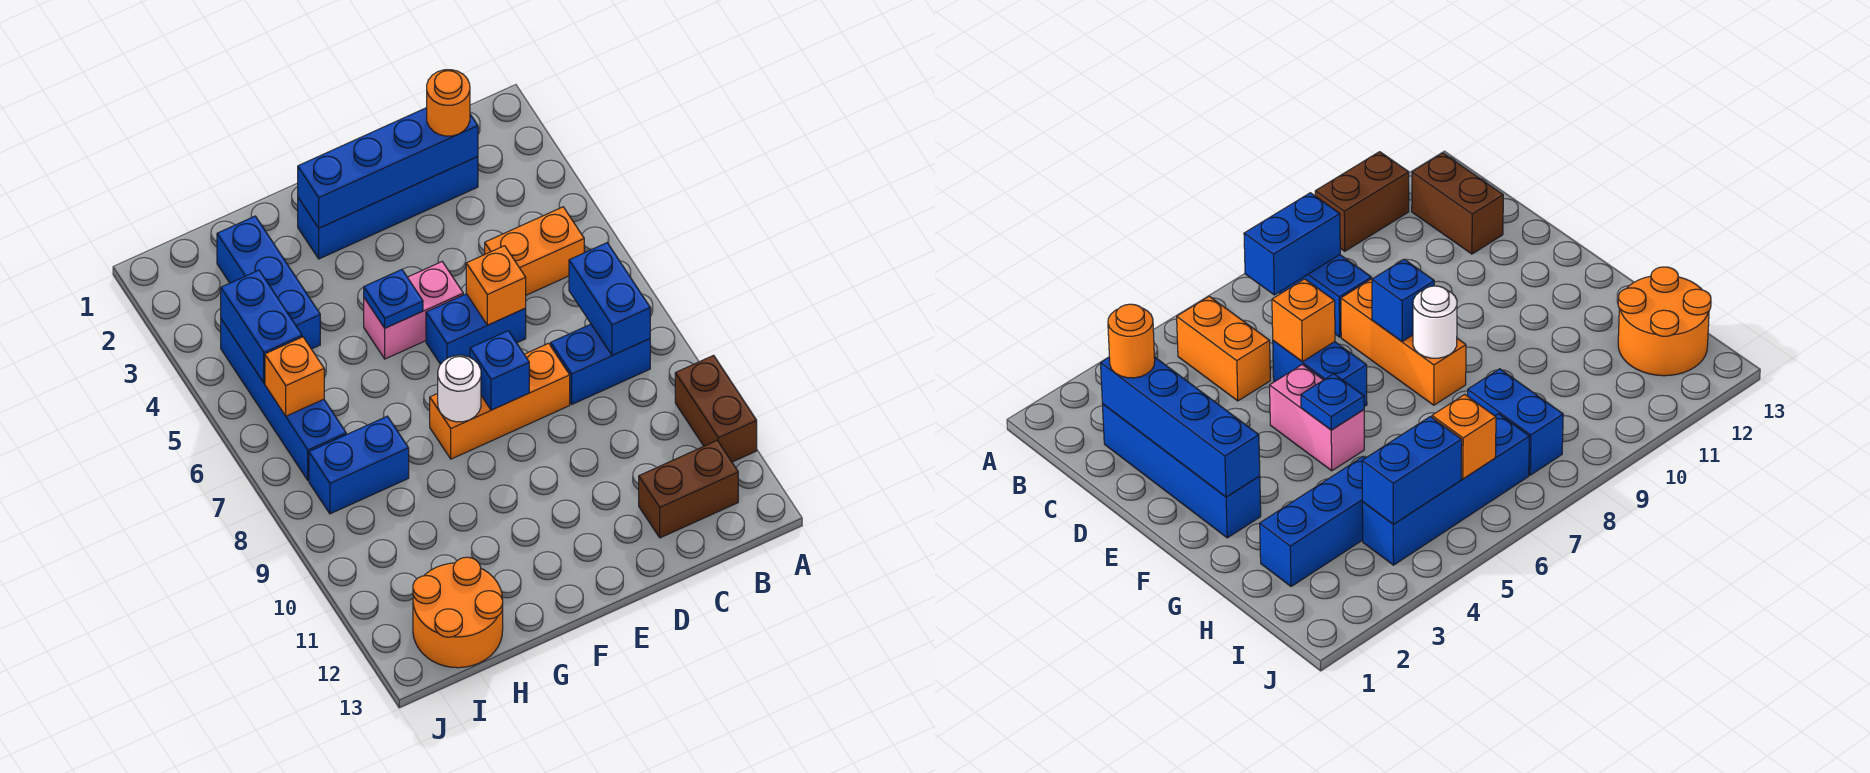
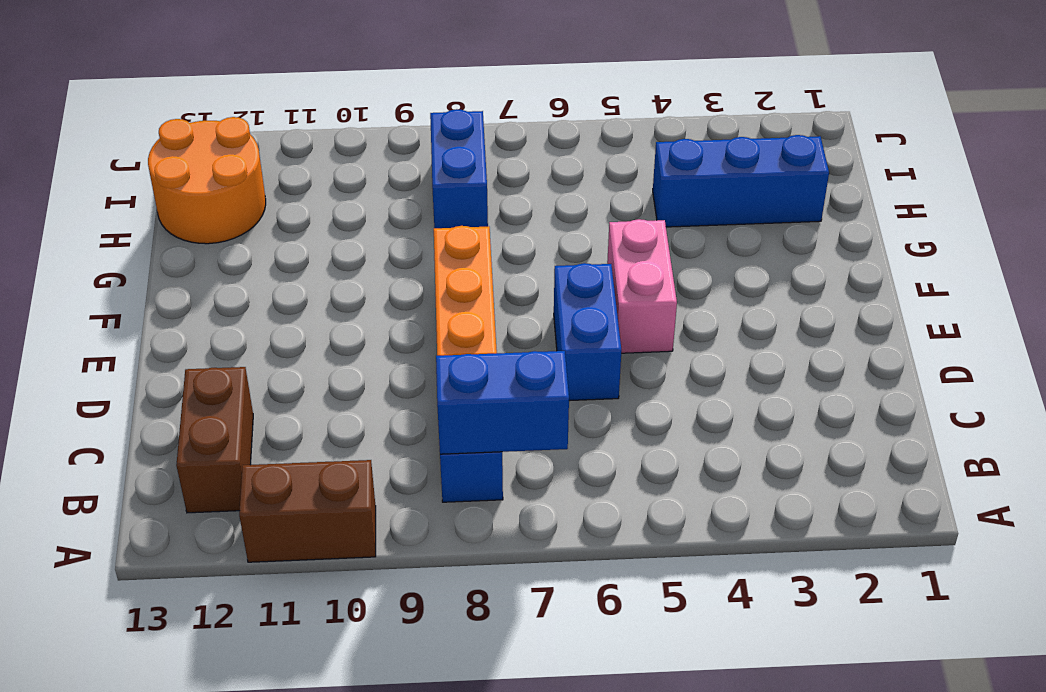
none -> orange brick B5:C5 level 1
none -> blue brick C2:F2 level 1
none -> blue brick I4:I7 level 1

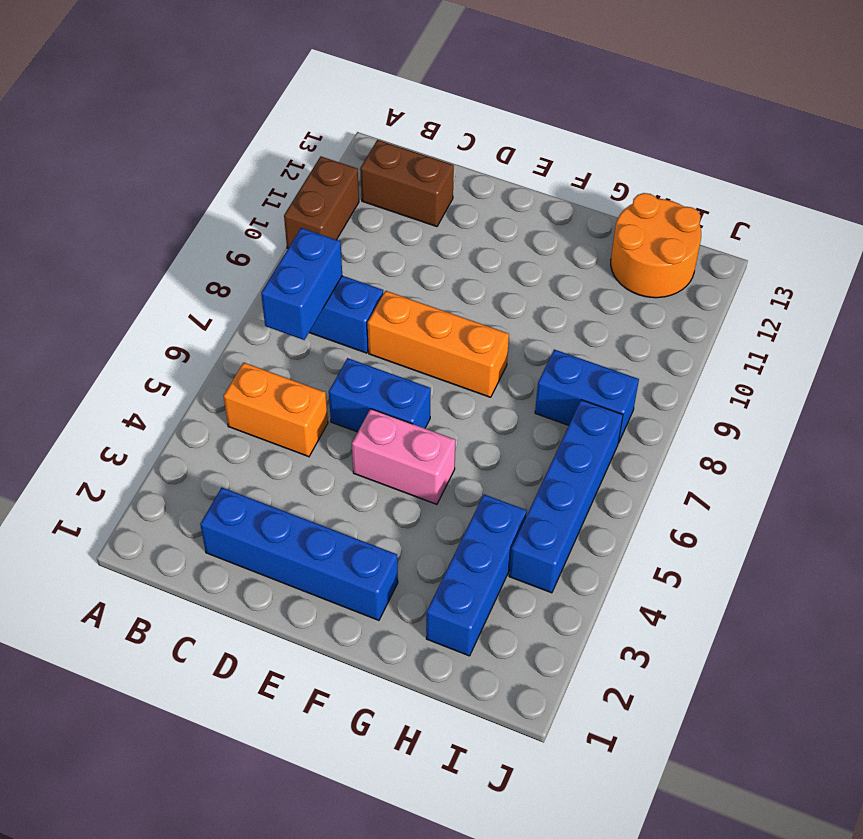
none -> blue brick C2:F2 level 2
none -> orange brick D6 level 2
none -> blue brick E8 level 2

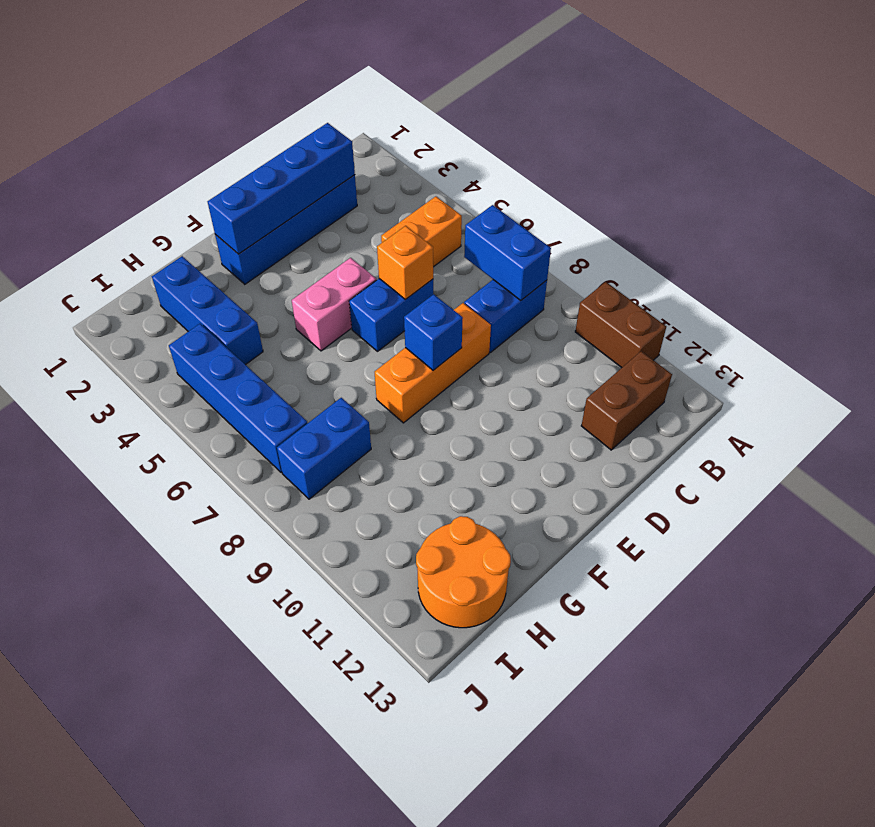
none -> blue plate F5 level 2
none -> white round brick F8 level 2
none -> blue brick I4:I5 level 2

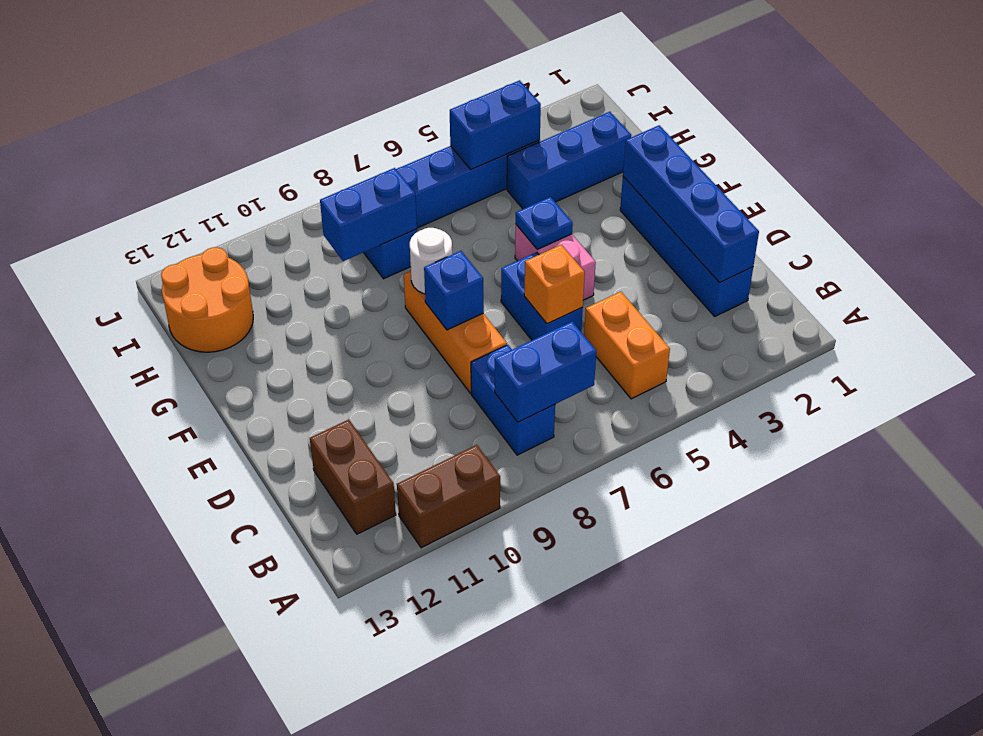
blue brick H8:H9 level 2 -> none
none -> orange brick I6 level 2
none -> orange round brick C2 level 3

